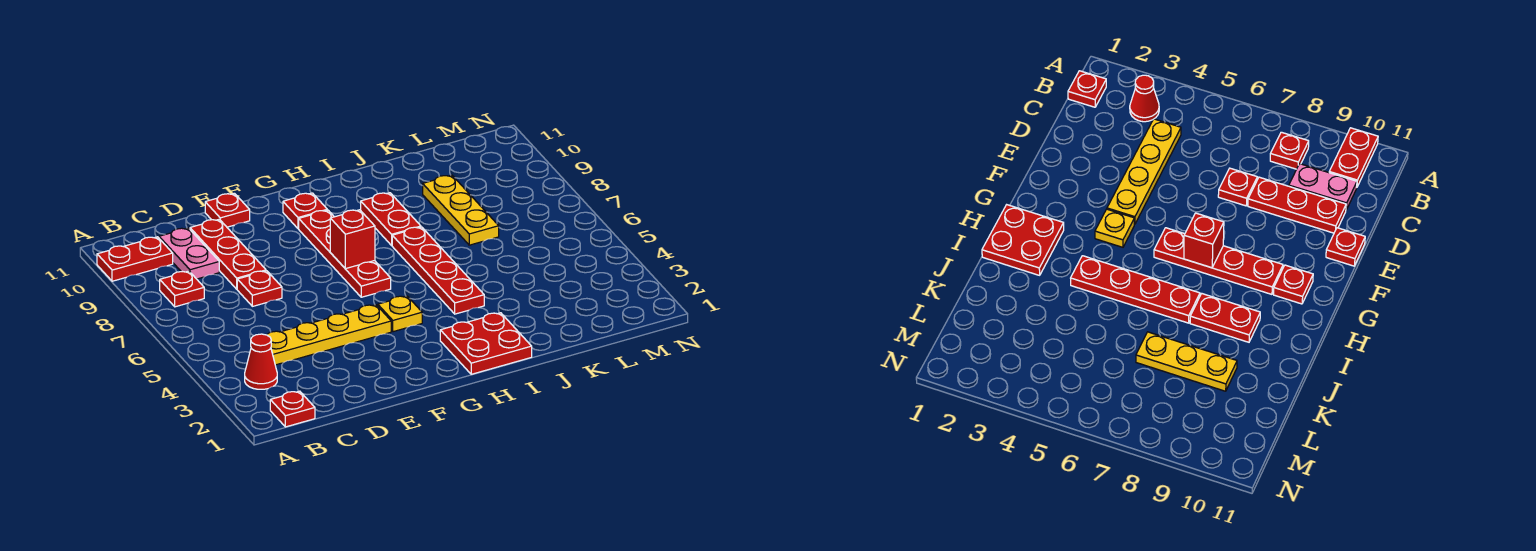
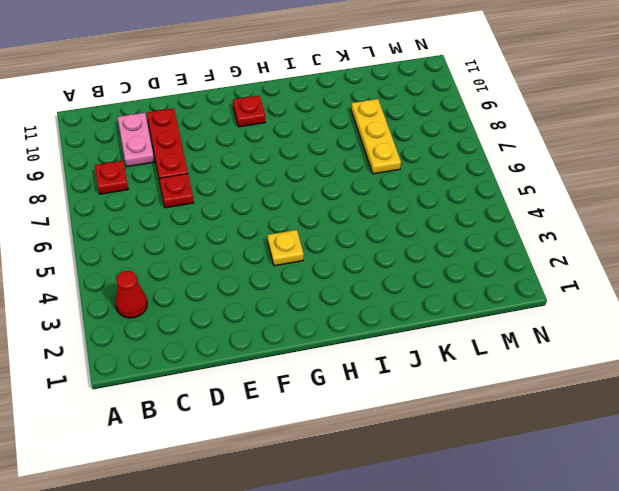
none -> red plate A10:B10 level 1
none -> red plate B1 level 1
none -> yellow plate C4:F4 level 1

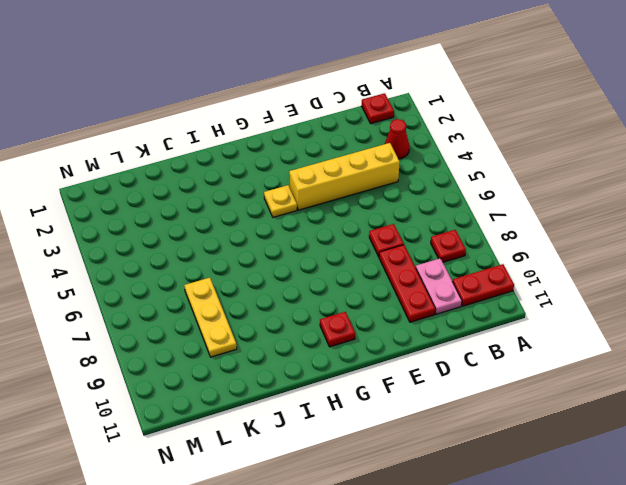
yellow brick C4:F4 level 1 -> yellow plate C4:F4 level 1
none -> red plate E11 level 1
none -> red plate G6:G9 level 1
none -> red plate H1:I2 level 1

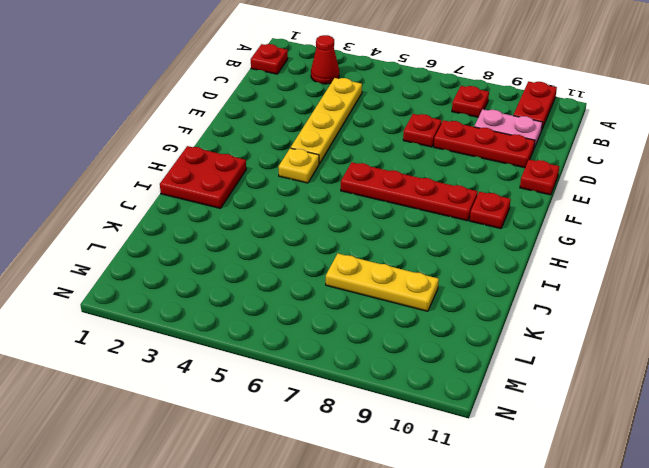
none -> red plate I4:I7 level 1
none -> red plate I8:I9 level 1
none -> red brick G7 level 2

